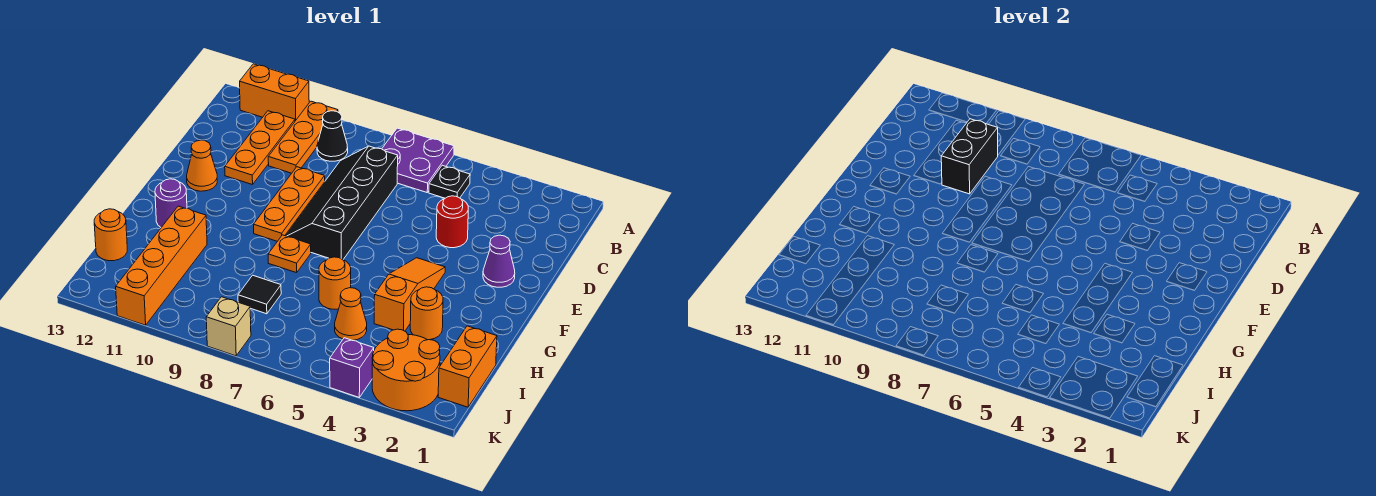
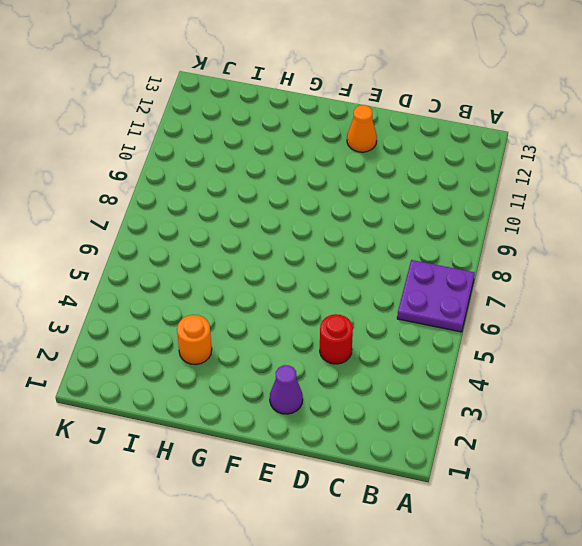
none -> orange plate A10:C10 level 1
none -> orange brick A11:A12 level 1
none -> black plate B5 level 1

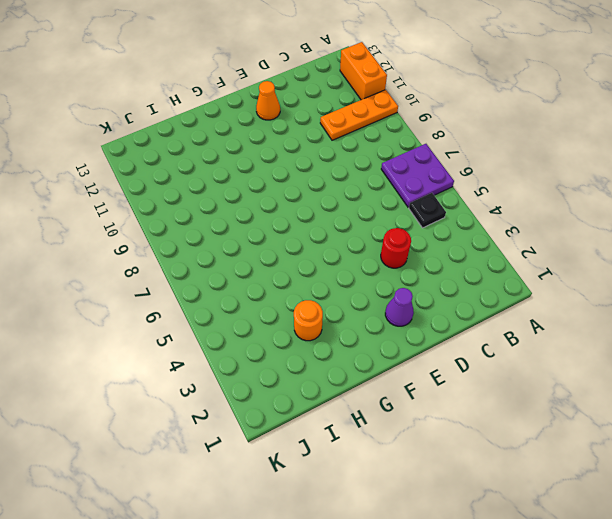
none -> black cone B9 level 1
none -> orange plate B11:D11 level 1
none -> black slope C7:F8 level 1 top 7

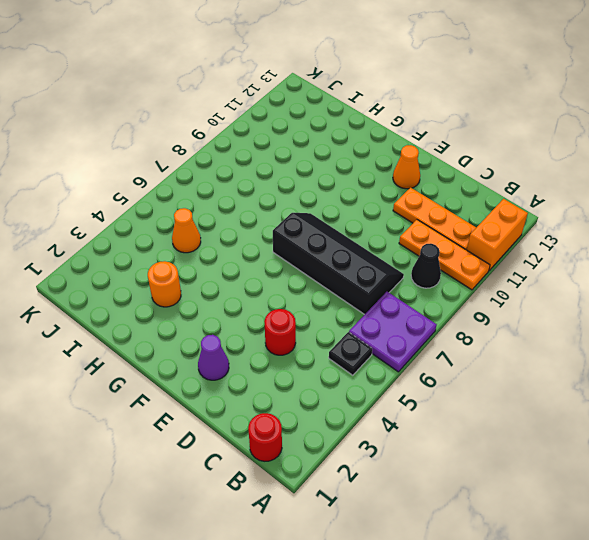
red round brick B1 level 1 -> none
none -> orange plate D9:F9 level 1
none -> orange slope F4:H4 level 1 top H
none -> orange plate G8 level 1

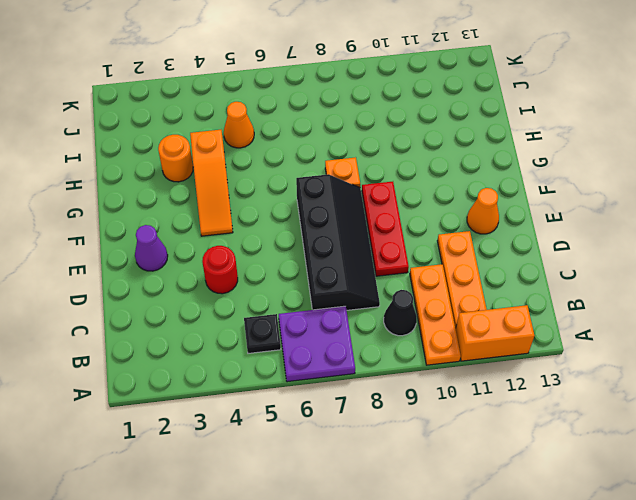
red plate D9:F9 level 1 -> orange plate D9:F9 level 1
none -> purple round brick G12 level 1
none -> orange round brick H6 level 1
none -> orange brick H11:K11 level 1

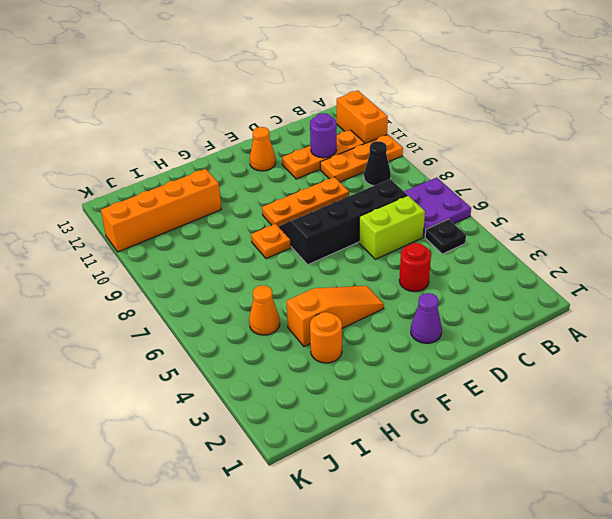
lime brick C6:D6 level 1 -> none
purple round brick C11 level 2 -> purple round brick G12 level 1
none -> orange round brick H6 level 1
none -> orange brick I1:J1 level 1
none -> black tile I8 level 1

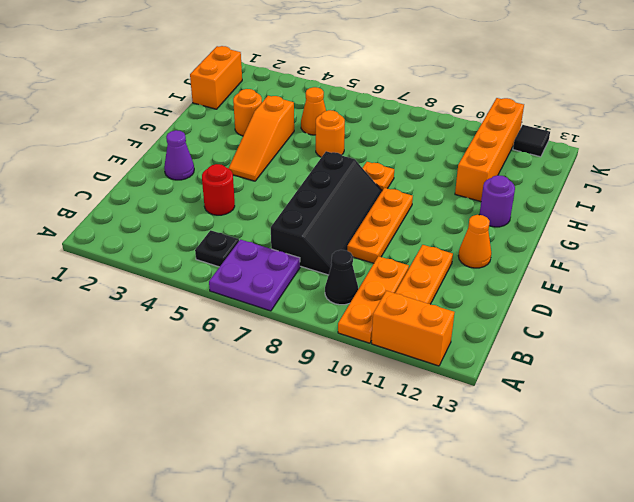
black tile K12 level 1 -> black tile I8 level 1
none -> orange round brick I13 level 1
none -> orange round brick J2:K3 level 1
none -> purple brick K4 level 1

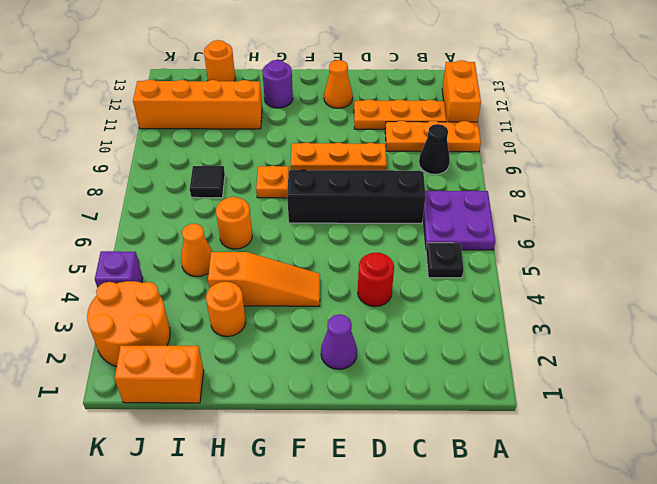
none -> tan brick K8 level 1
none -> black brick C10:D10 level 2

